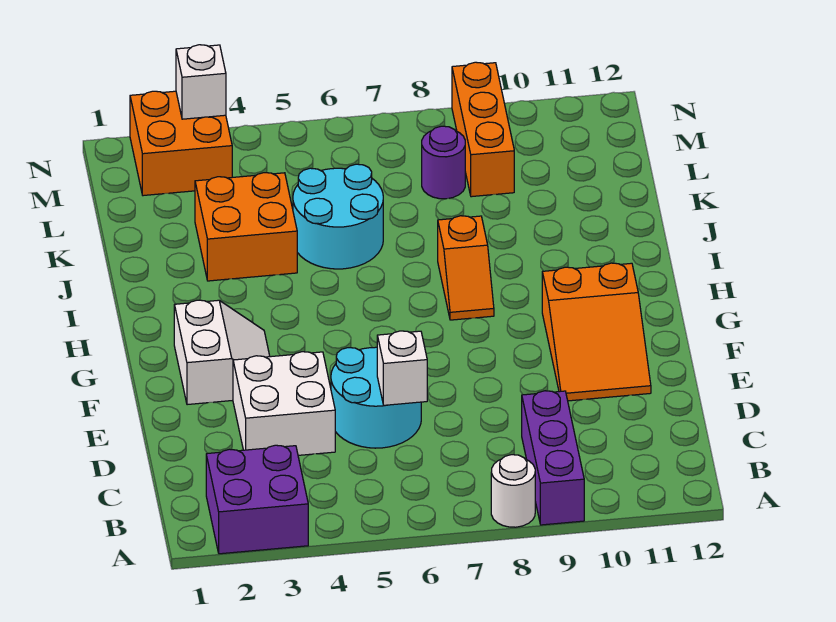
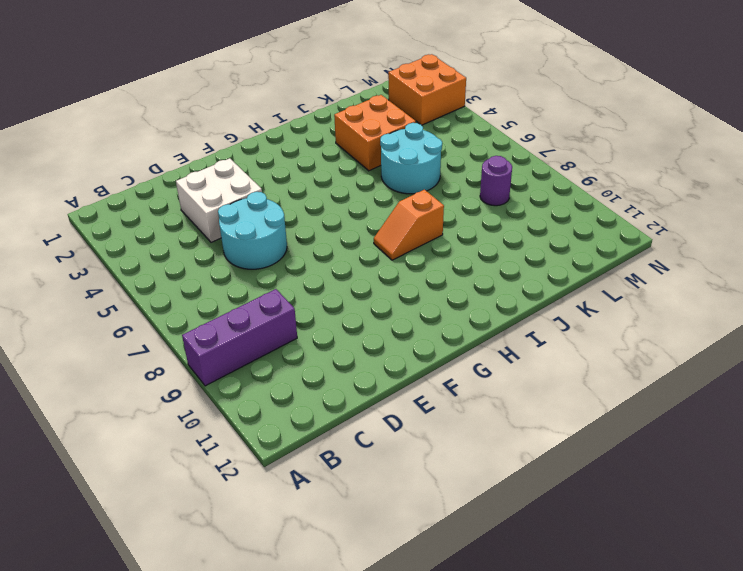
none -> purple brick A2:B3 level 1
none -> white round brick A8 level 1
none -> orange slope E10:G11 level 1 top G

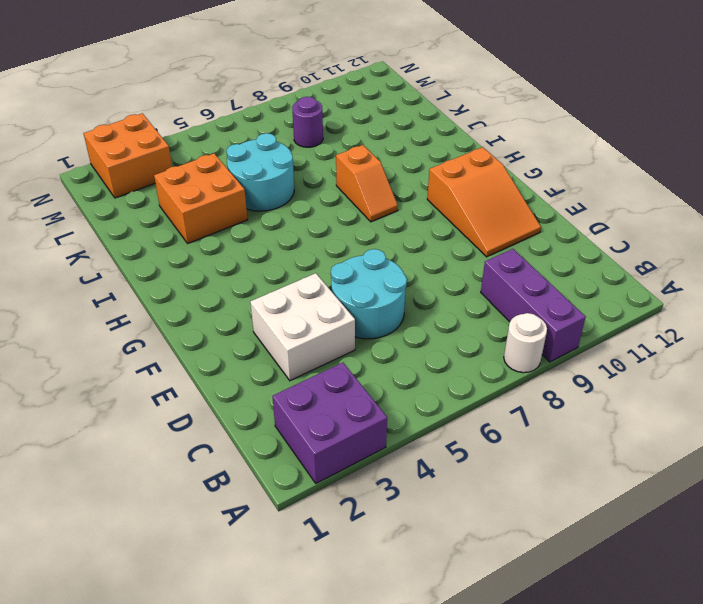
none -> white slope F2:G3 level 1 top 2
none -> orange brick L9:N9 level 1
none -> white brick D6 level 2

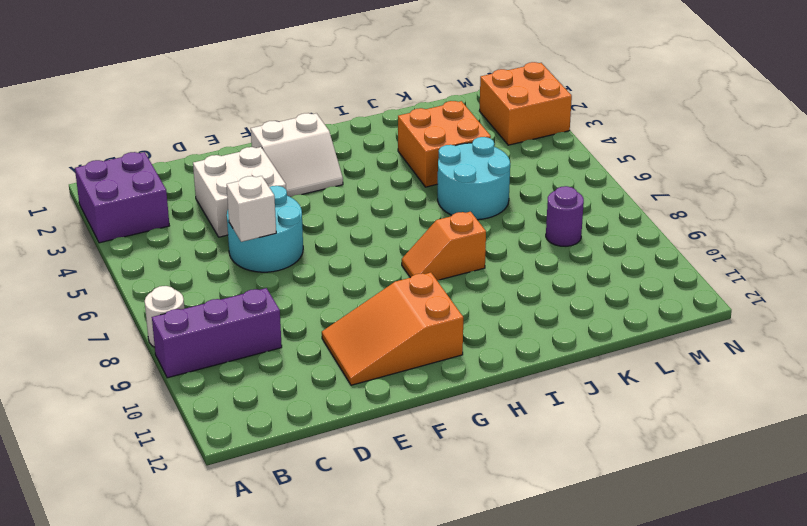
none -> orange brick L9:N9 level 1
none -> white brick N3 level 2

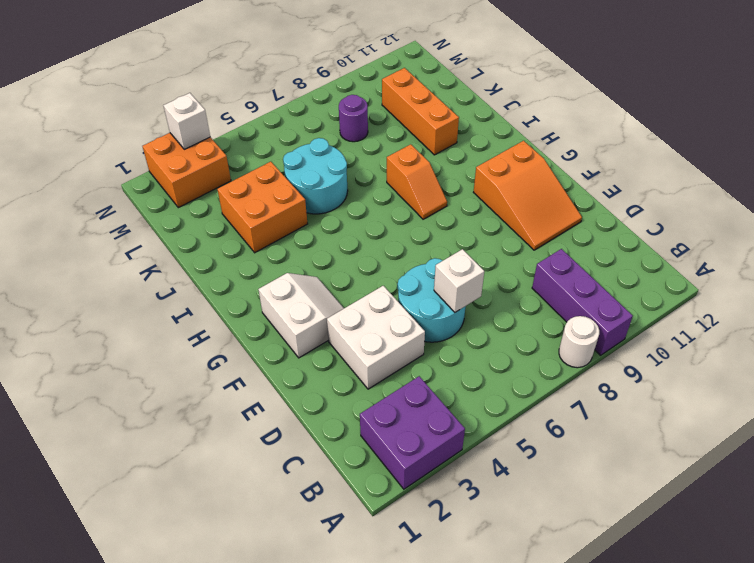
orange brick J10:L10 level 1 -> orange brick L9:N9 level 1

